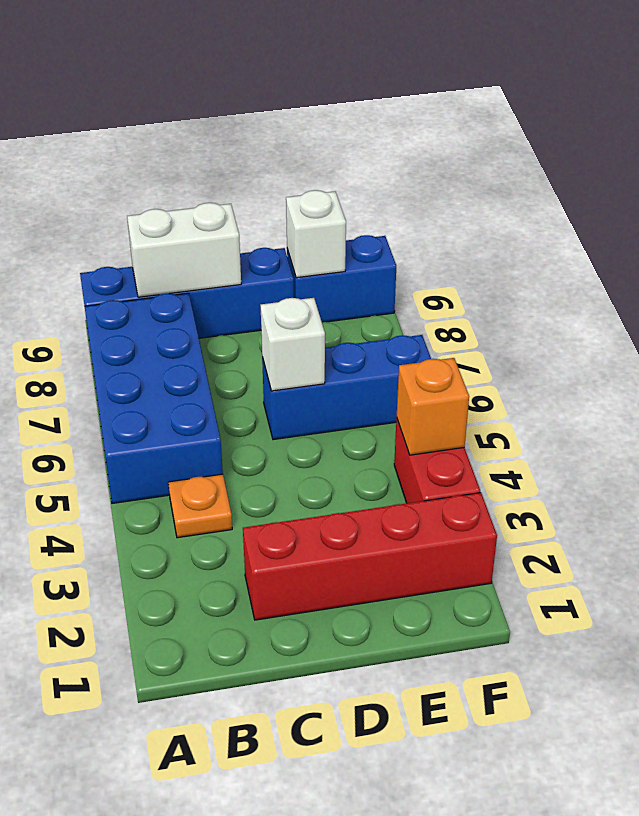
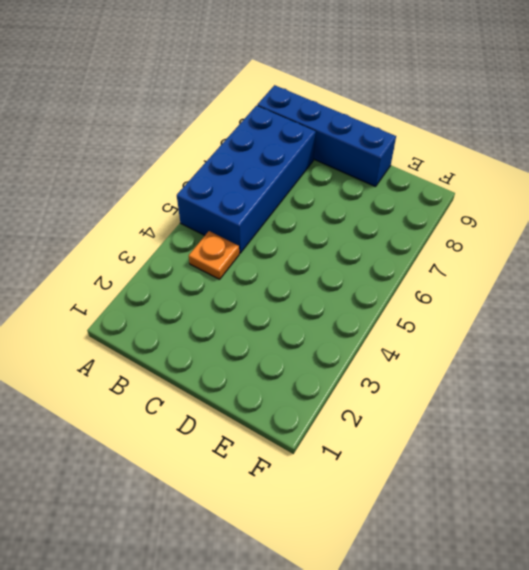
none -> red brick C2:F2 level 1
none -> blue brick D6:F6 level 1

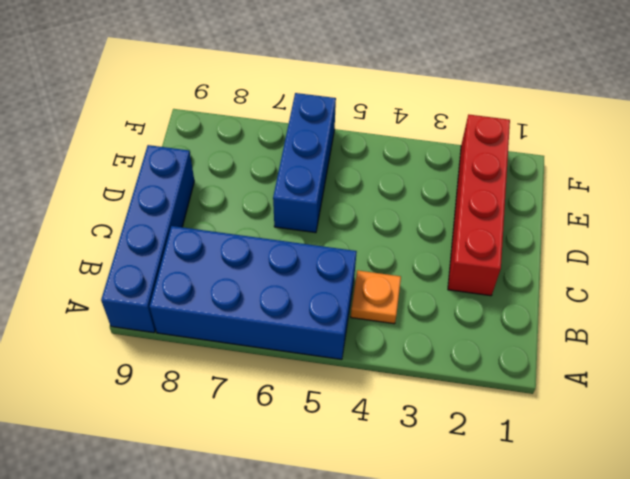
none -> blue brick E9:F9 level 1
none -> red brick F3:F4 level 1

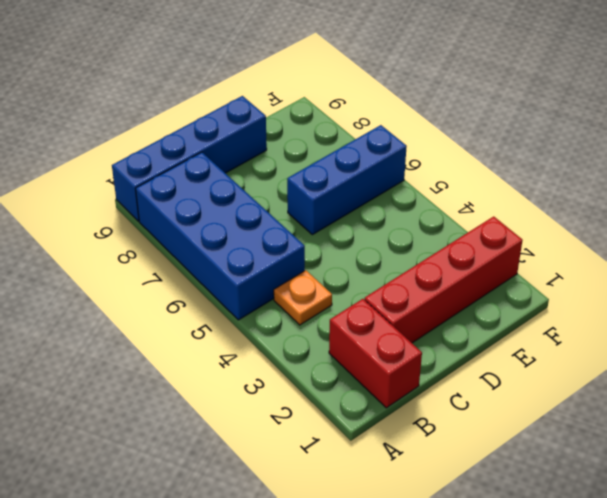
red brick B1:B2 level 1 -> red brick F3:F4 level 1
none -> blue brick E9:F9 level 1
none -> white brick B9:C9 level 2

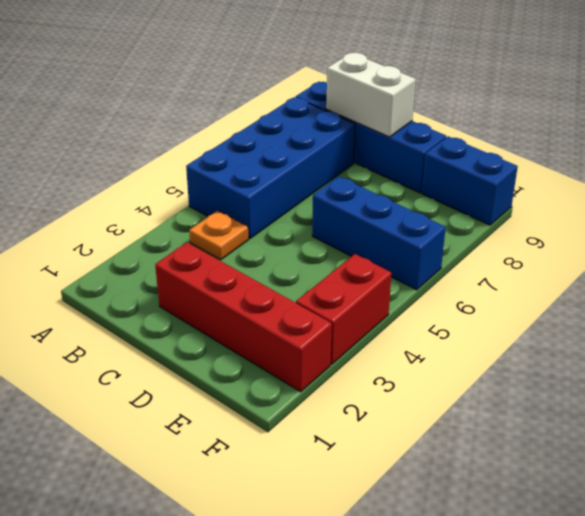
none -> white brick D6 level 2
none -> white brick E9 level 2

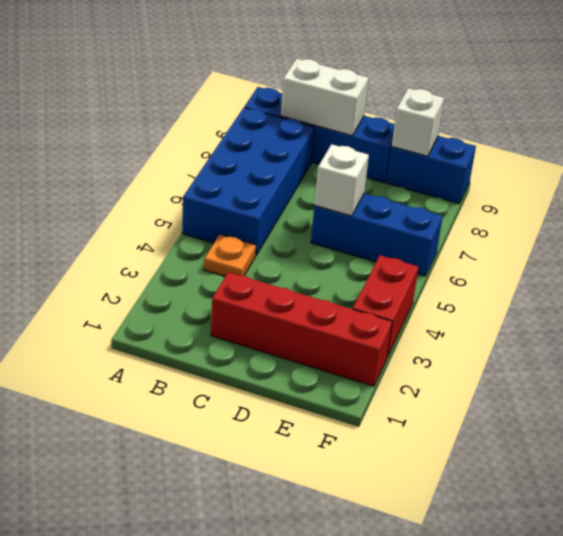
none -> orange brick F4 level 2

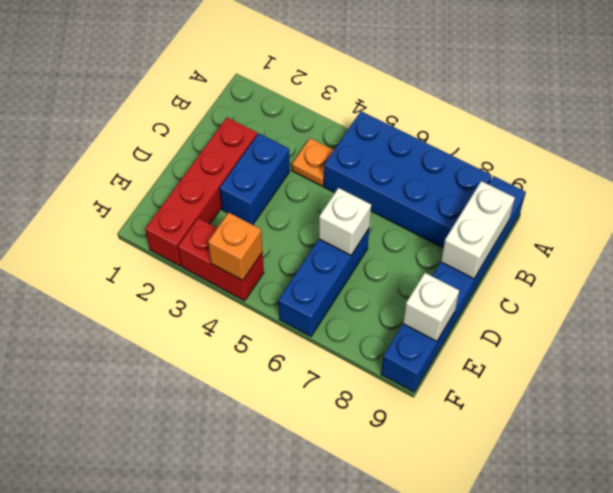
blue brick C3:D3 level 1 -> none

